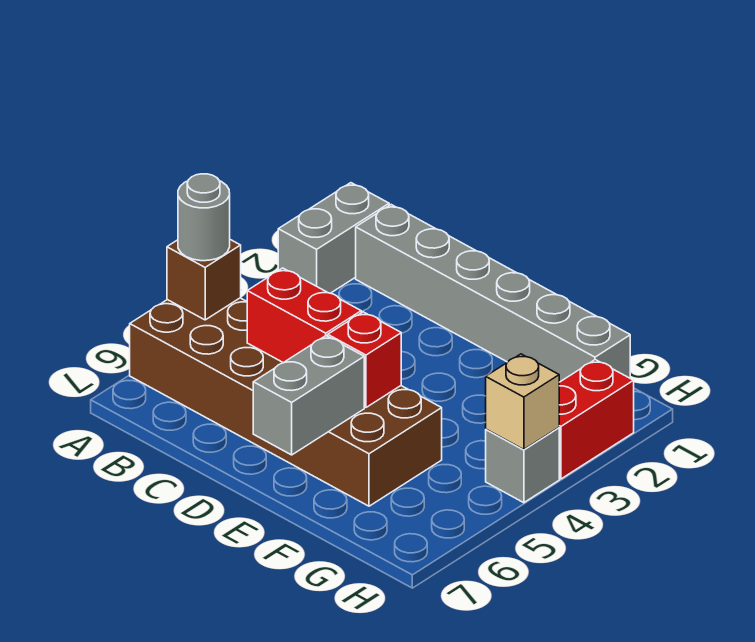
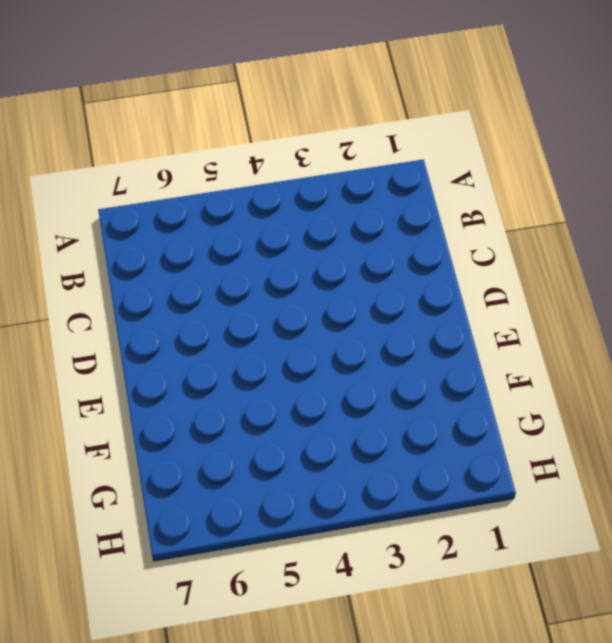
none -> grey brick A1:A2 level 1
none -> brown brick A5:F6 level 1

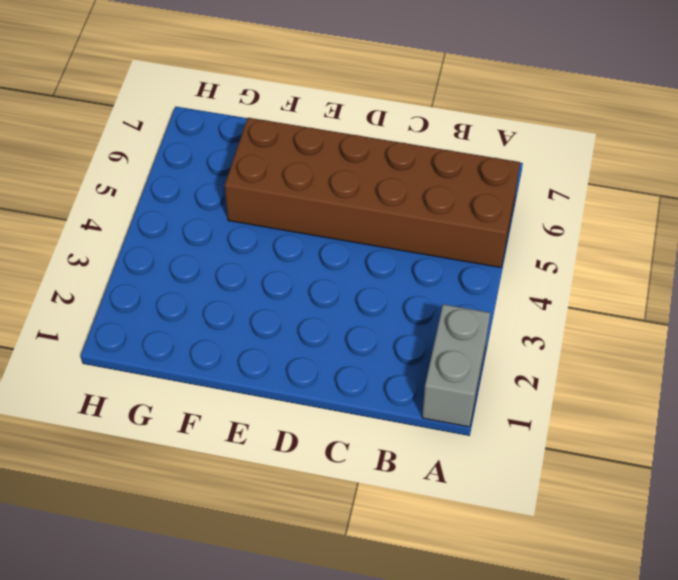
none -> grey brick B1:G1 level 1
none -> red brick H2:H3 level 1

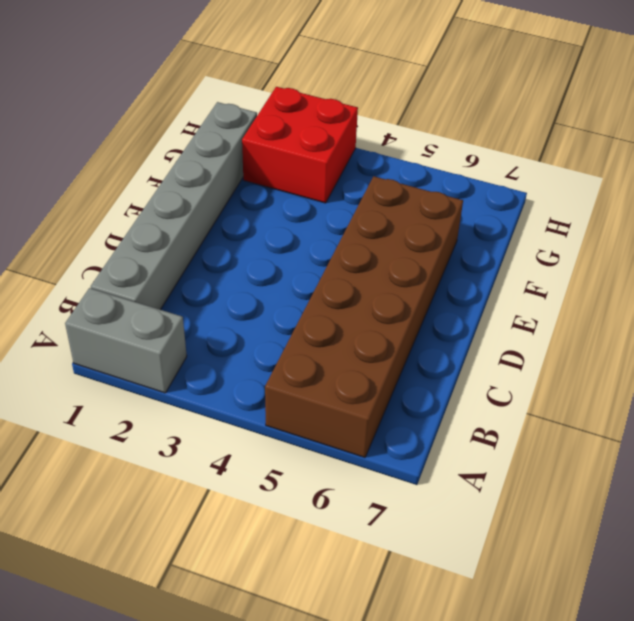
red brick G2:H3 level 1 -> red brick H2:H3 level 1
none -> grey brick H4 level 1
none -> brown brick A5 level 2

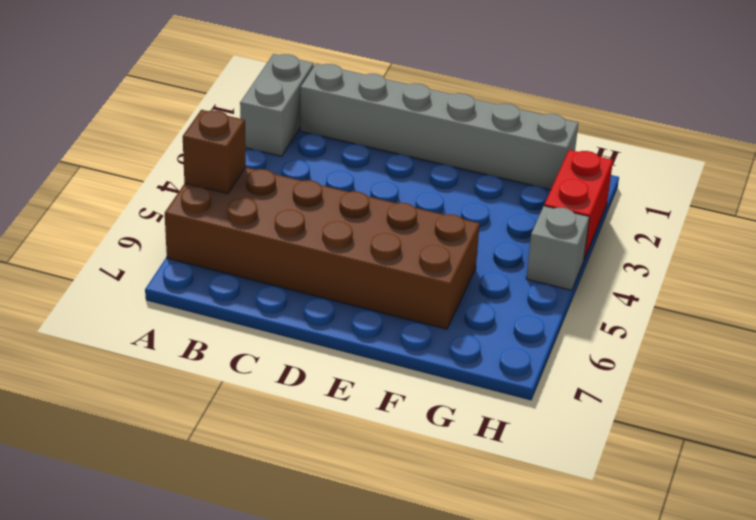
none -> red brick C5:D5 level 2
none -> red brick E5 level 2

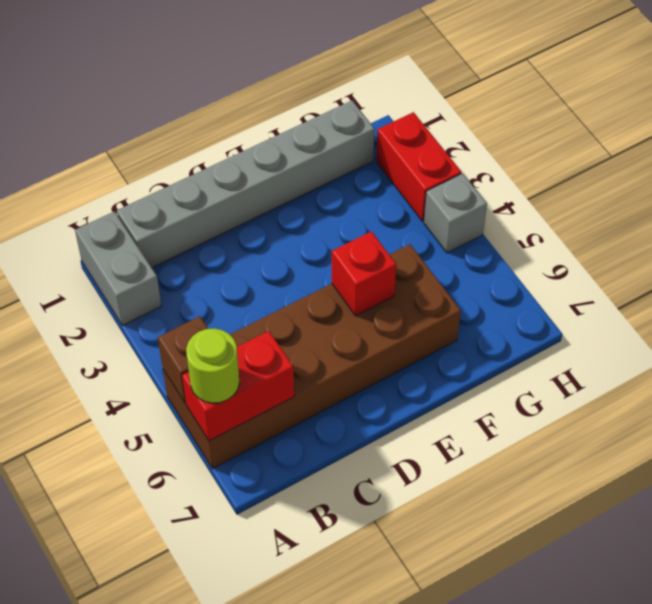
red brick A6:B6 level 2 -> red brick C5:D5 level 2
lime round brick A6 level 3 -> none
none -> grey brick E6:E7 level 2
none -> tan brick H4 level 2

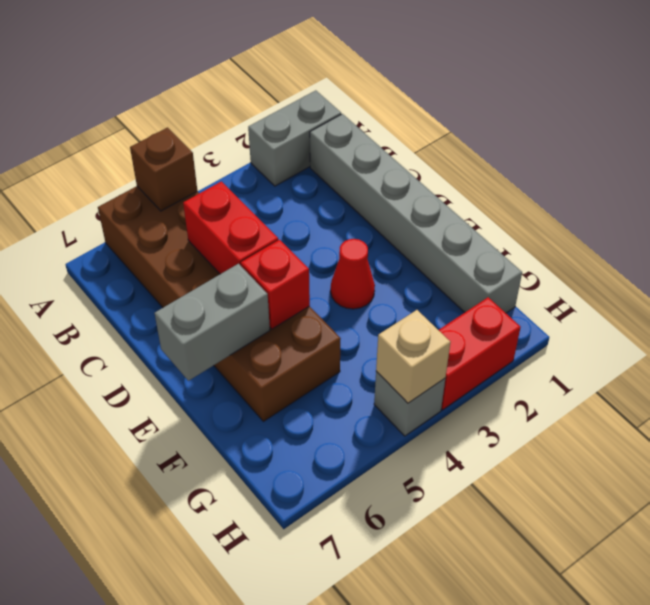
red cone E3 level 1 -> none
none -> grey round brick A5 level 3

